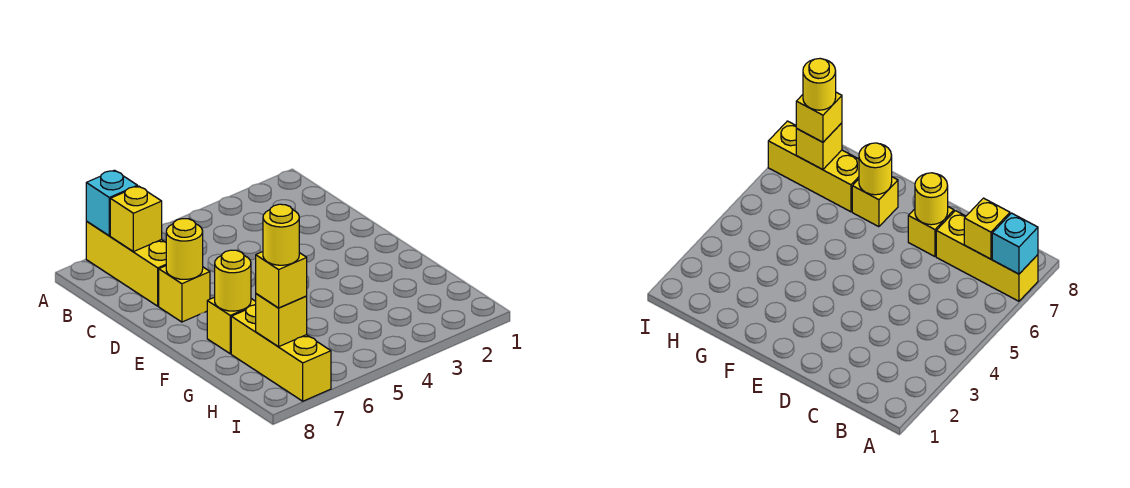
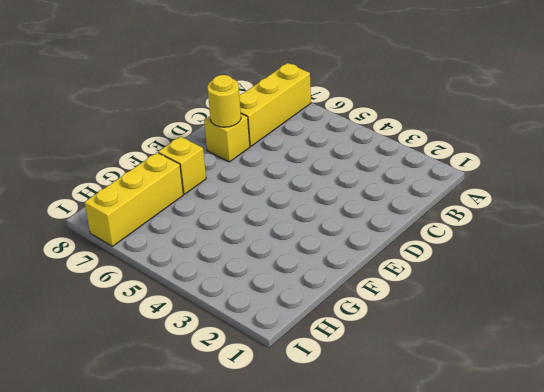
none -> cyan brick A7 level 2
none -> yellow brick B7 level 2

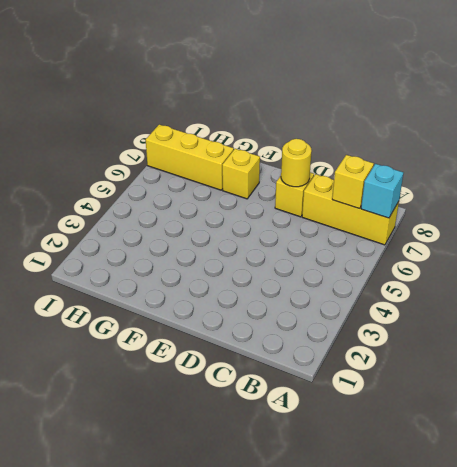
none -> yellow round brick F7 level 2
none -> yellow brick H7 level 2

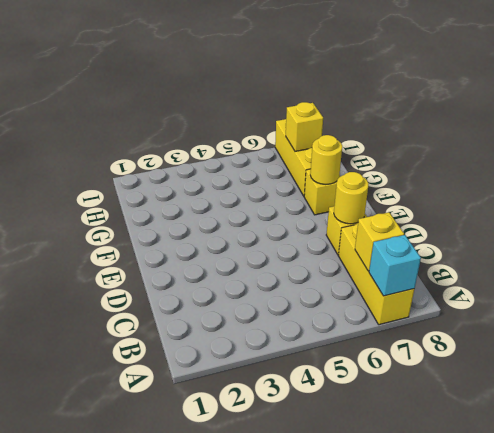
none -> yellow brick H7 level 3
none -> yellow round brick H7 level 4

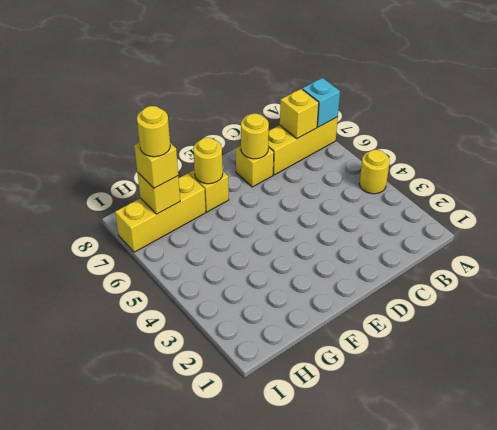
yellow round brick A4 level 1 -> none

